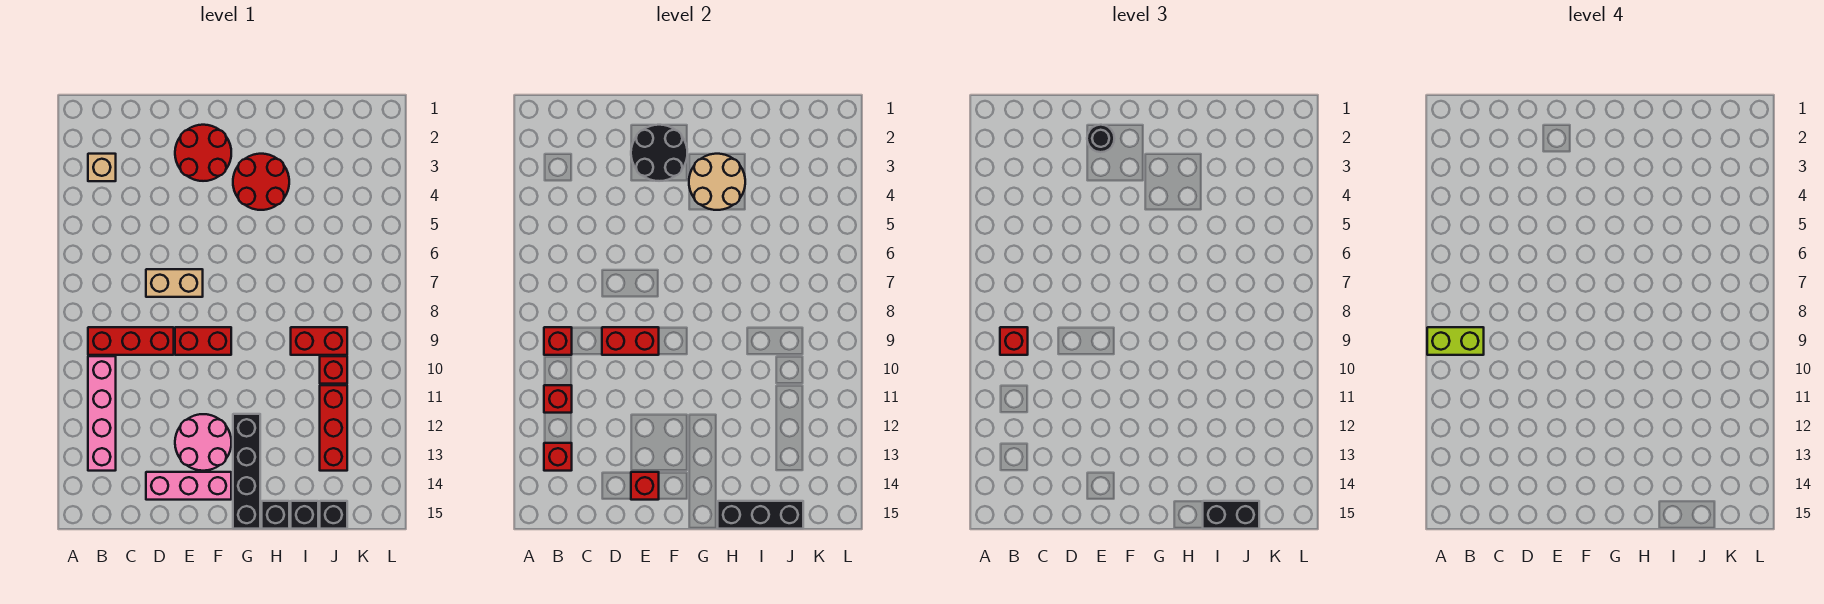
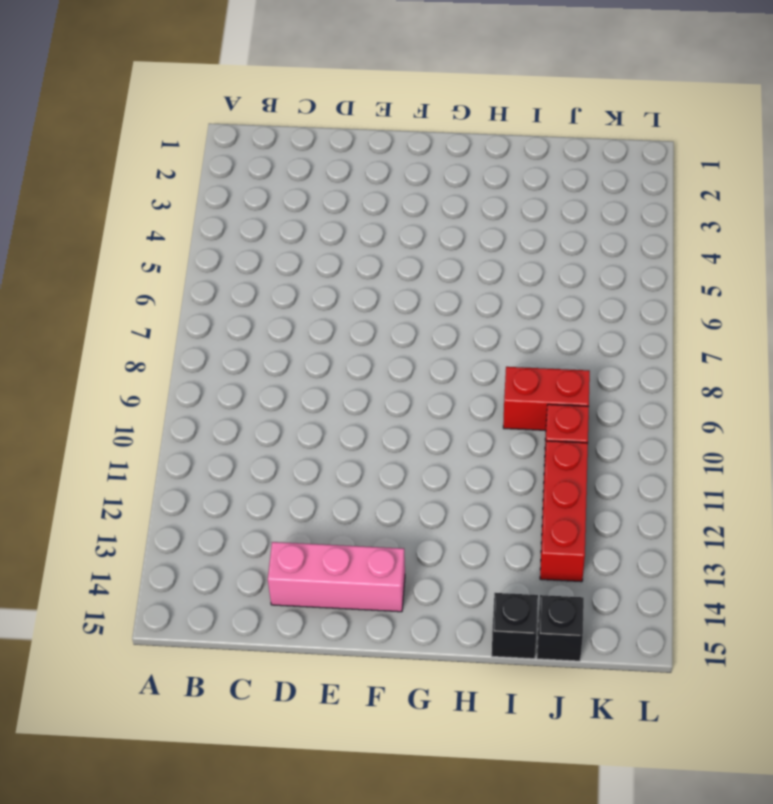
none -> tan brick B3 level 1
none -> red brick B9:D9 level 1
none -> pink brick B10:B13 level 1

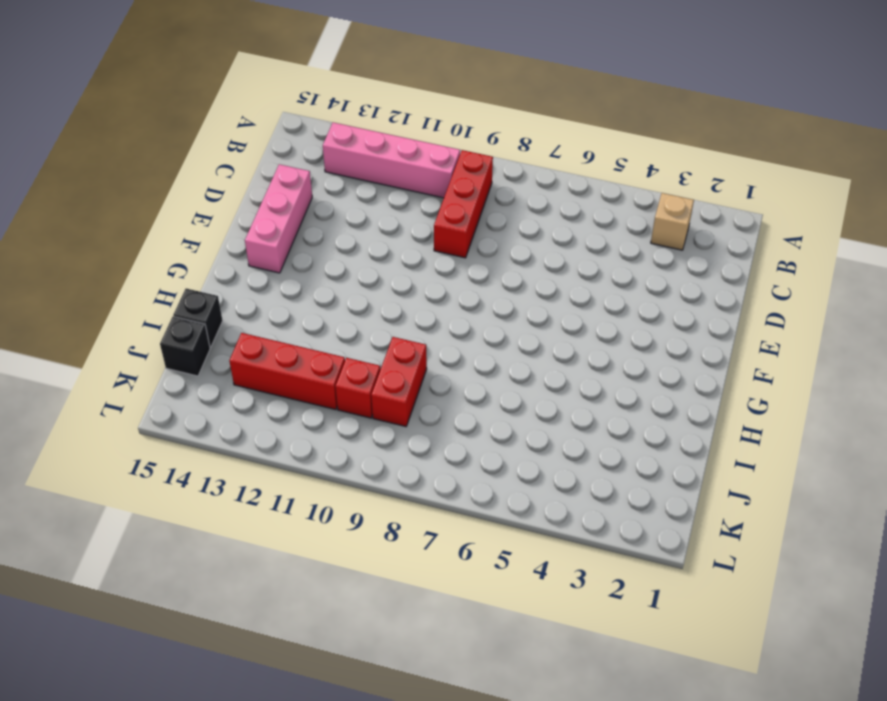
none -> tan brick D7:E7 level 1
none -> red round brick E2:F3 level 1
none -> red brick E9:F9 level 1

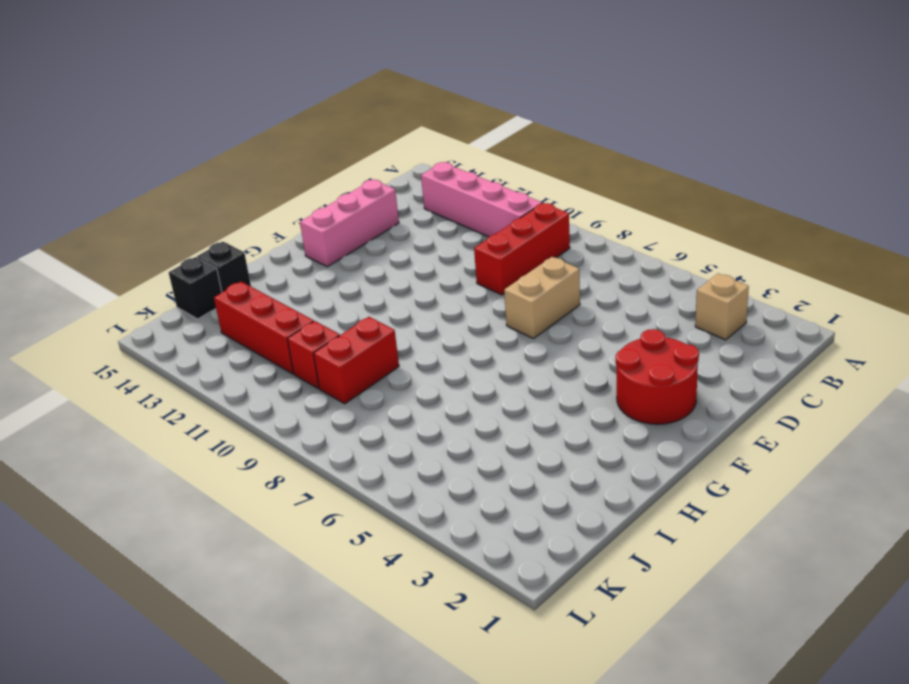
none -> red brick E9:F9 level 1
none -> pink round brick E12:F13 level 1
none -> red round brick G3:H4 level 1

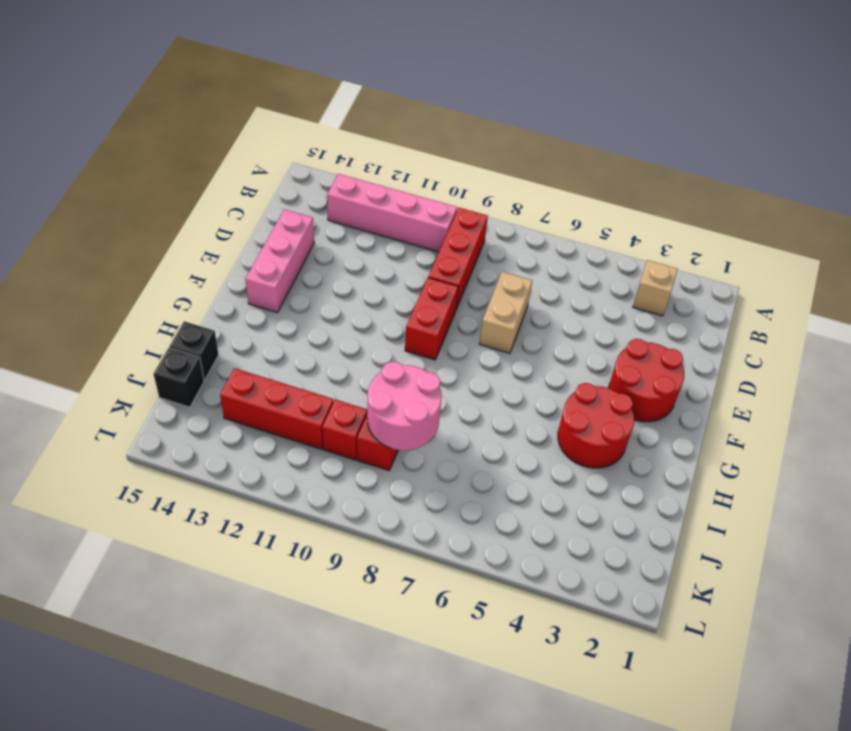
pink round brick I8:J9 level 2 -> pink round brick E12:F13 level 1
none -> black brick G12:G15 level 1
none -> black brick H15 level 1
none -> red brick B9 level 2

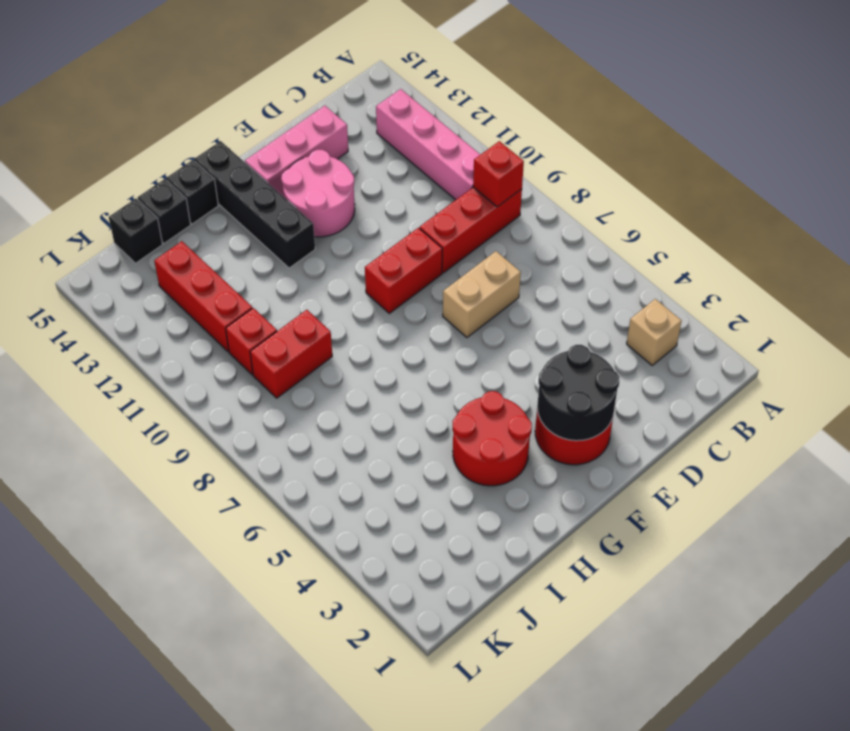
none -> red brick B11 level 2
none -> red brick B13 level 2
none -> red brick D9:E9 level 2

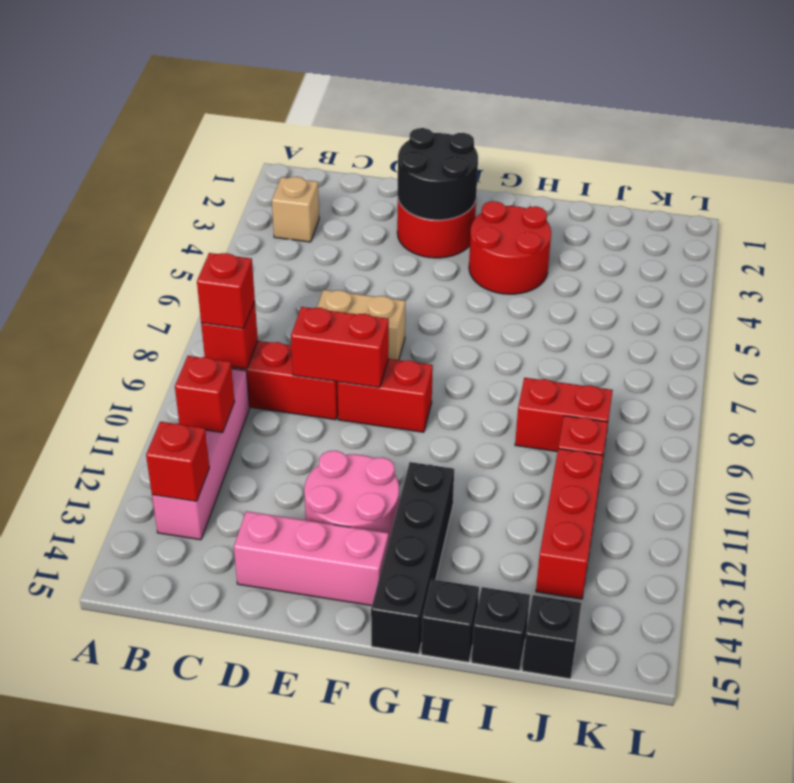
none -> red brick E14 level 2
none -> tan round brick G3:H4 level 2
none -> black brick H15:J15 level 2

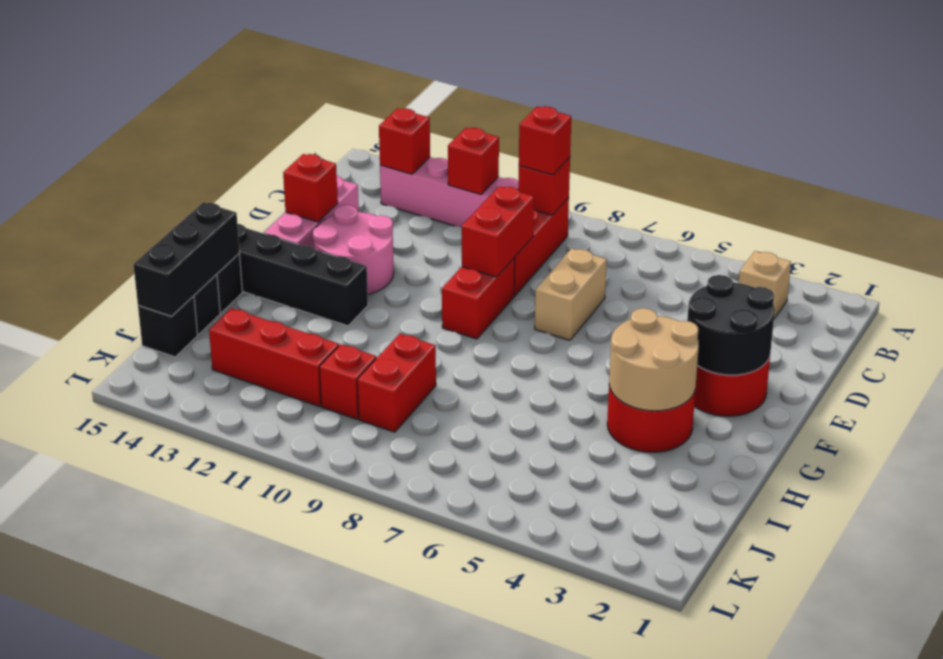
none -> black round brick E2 level 3
none -> black brick I15:J15 level 3
none -> lime brick A9:B9 level 4

